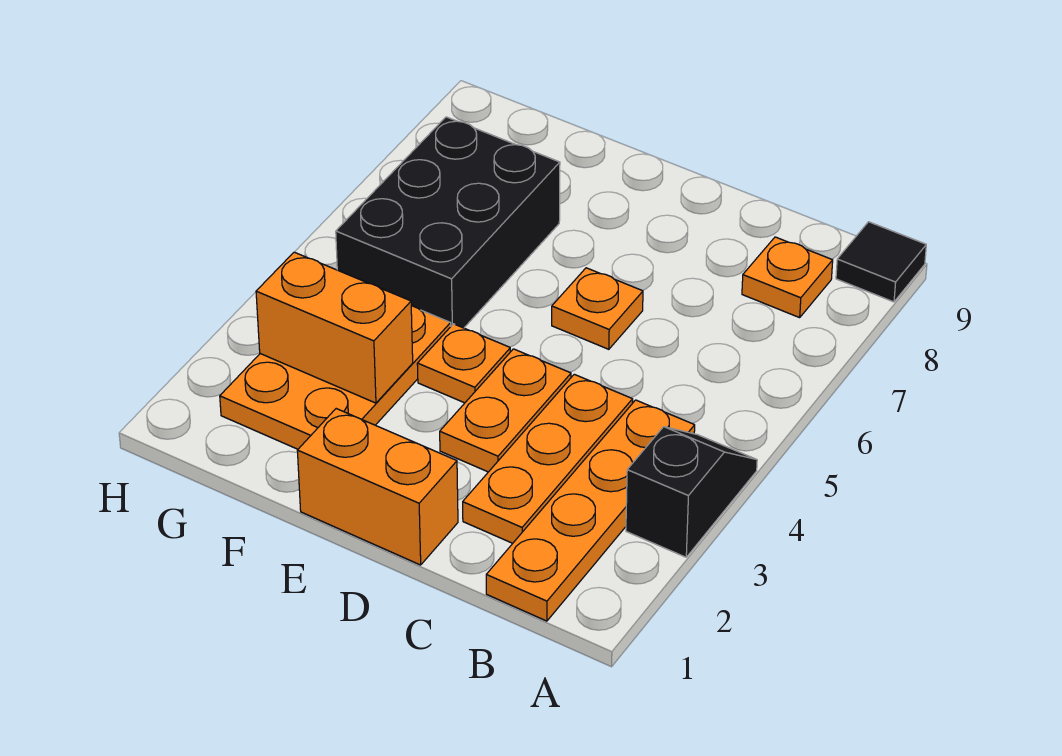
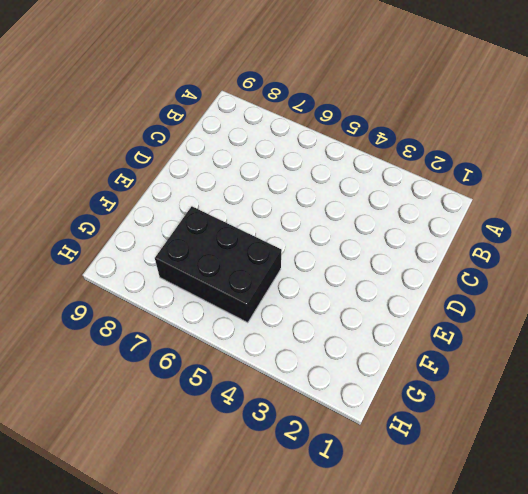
none -> black slope A3:A4 level 1 top 3
none -> black tile A9 level 1
none -> orange plate B1:B4 level 1

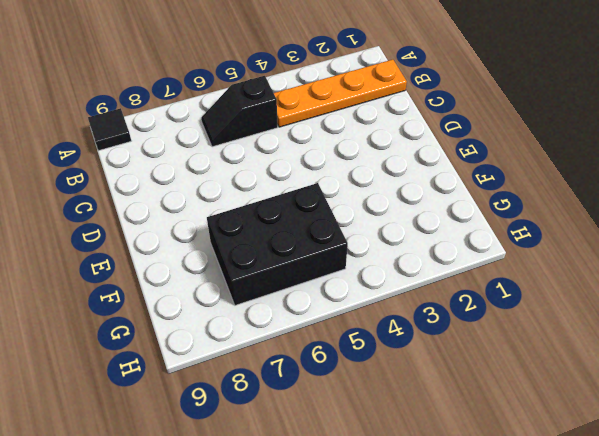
black slope B5:B6 level 1 top 5 -> black slope A3:A4 level 1 top 3
none -> orange plate B8 level 1
none -> orange plate C2:C4 level 1
none -> orange brick D1:E1 level 1

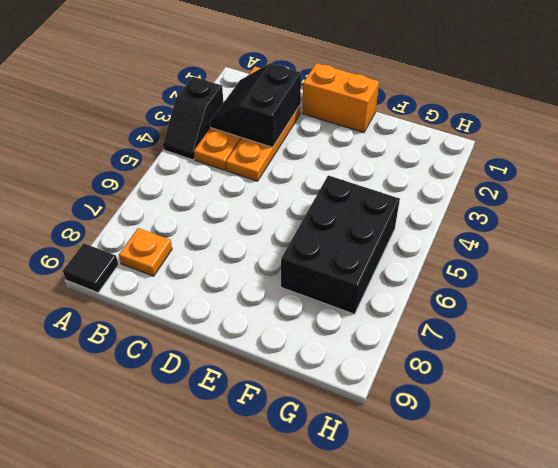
black slope B2:C3 level 2 top C -> none
none -> orange plate D3:D4 level 1
none -> orange plate D6 level 1
none -> orange plate E4 level 1

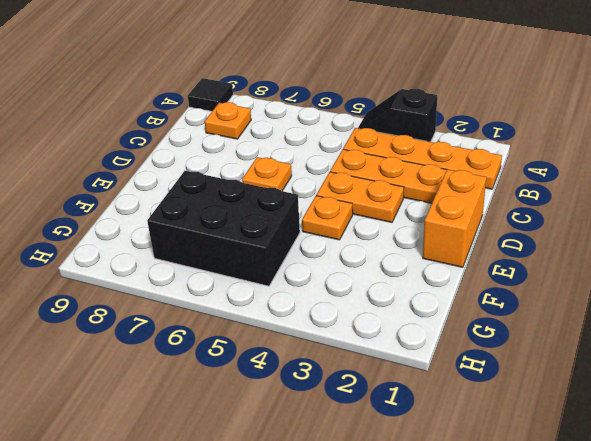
none -> orange plate F2:G4 level 1
none -> orange brick F3:G3 level 2

